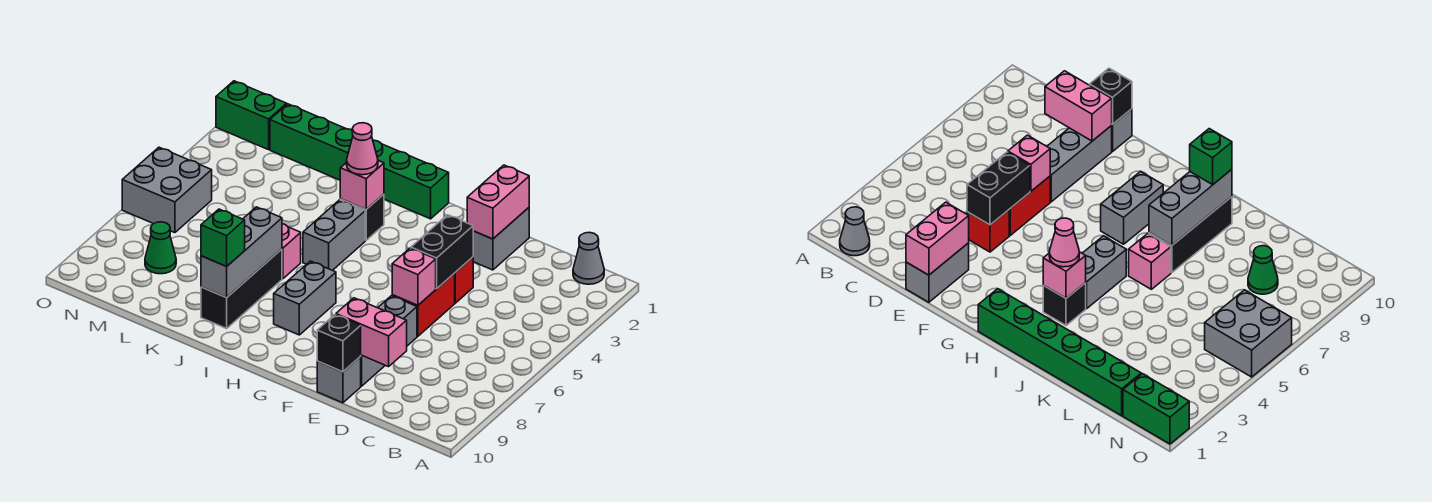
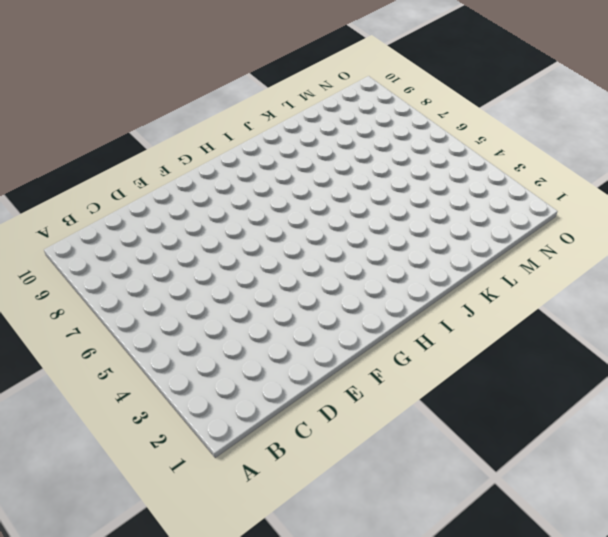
none -> grey cone B1 level 1
none -> grey brick E1:E2 level 1
none -> red brick E4 level 1

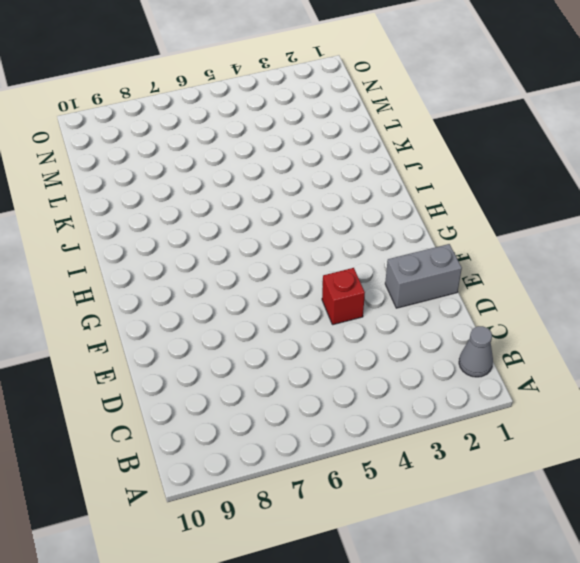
none -> red brick E5:E6 level 1
none -> grey brick E7:E9 level 1
none -> grey brick E10 level 1

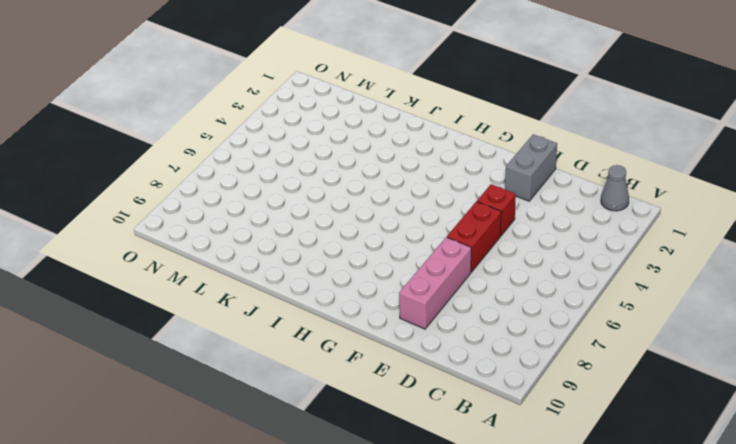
pink brick E7:E9 level 1 -> grey brick E7:E9 level 1
none -> grey brick E10 level 1
none -> green brick H1:M1 level 1
none -> grey brick H7:H8 level 1

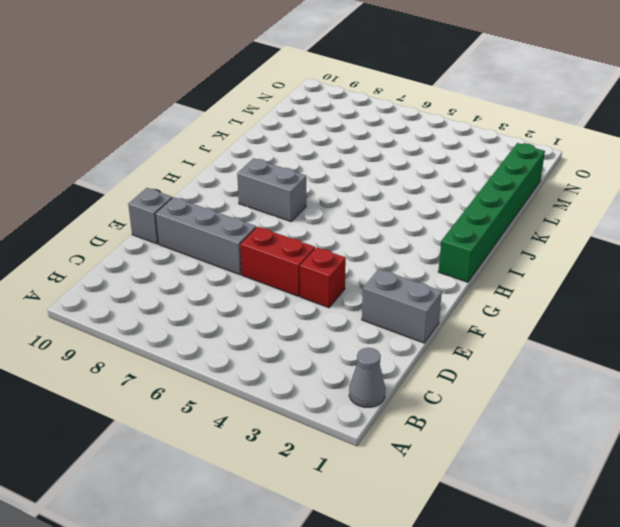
none -> black brick I3 level 1
none -> grey brick I4:I5 level 1
none -> pink brick J6 level 1

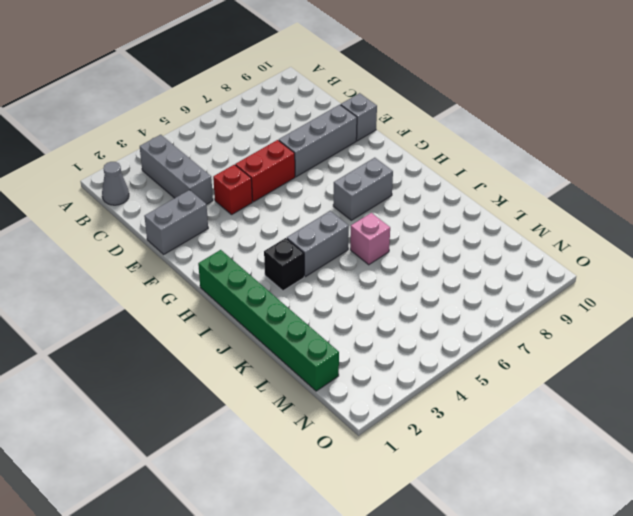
grey brick B3:D3 level 1 -> grey brick J7:J9 level 2
none -> black brick J7:J9 level 1
none -> green cone M8 level 1
none -> green brick N1:O1 level 1

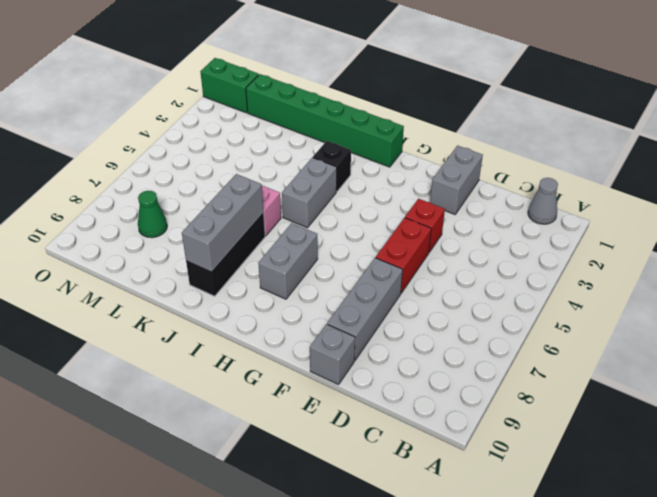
none -> grey brick N5:O6 level 1
none -> pink brick D9:E9 level 2
none -> pink brick E1:E2 level 2

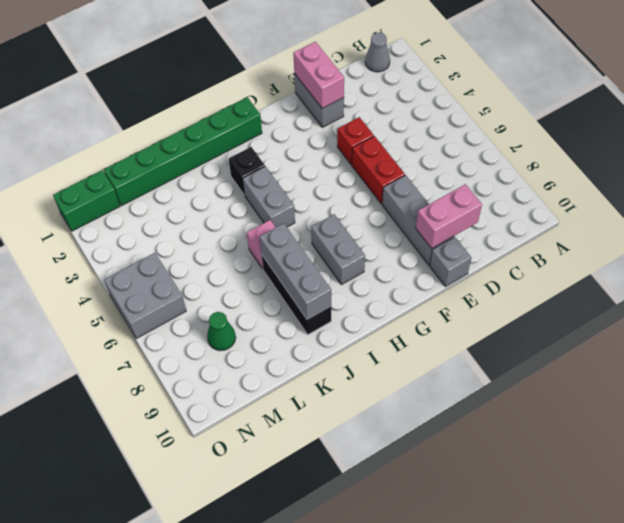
none -> black brick E4:E5 level 2
none -> pink brick E6 level 2
none -> black brick E10 level 2

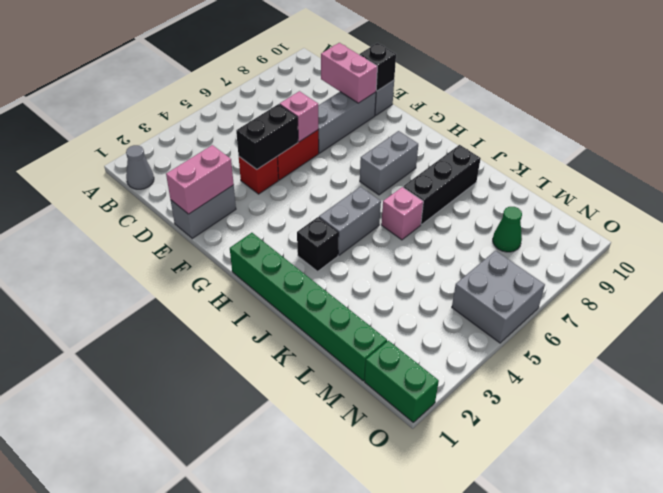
none -> pink brick I3 level 2
none -> grey brick J7:J9 level 2
none -> pink cone I3 level 3

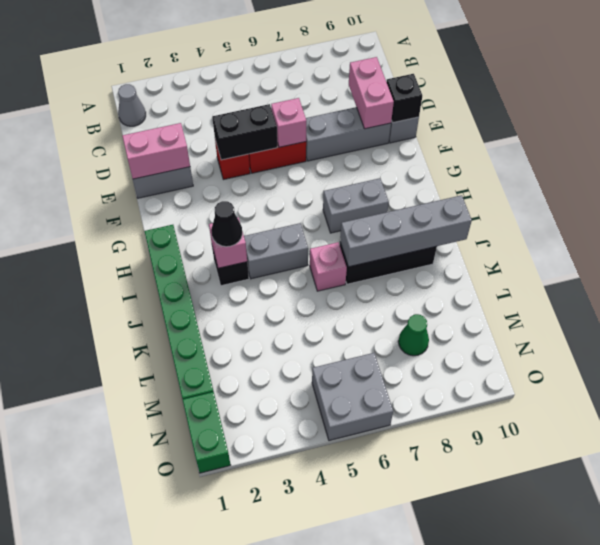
black cone I3 level 3 -> pink cone I3 level 3
grey brick J7:J10 level 2 -> grey brick J7:J9 level 2
none -> green brick J9 level 3

